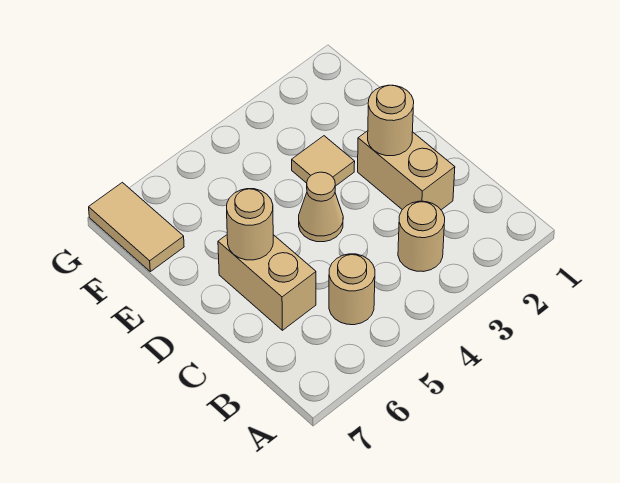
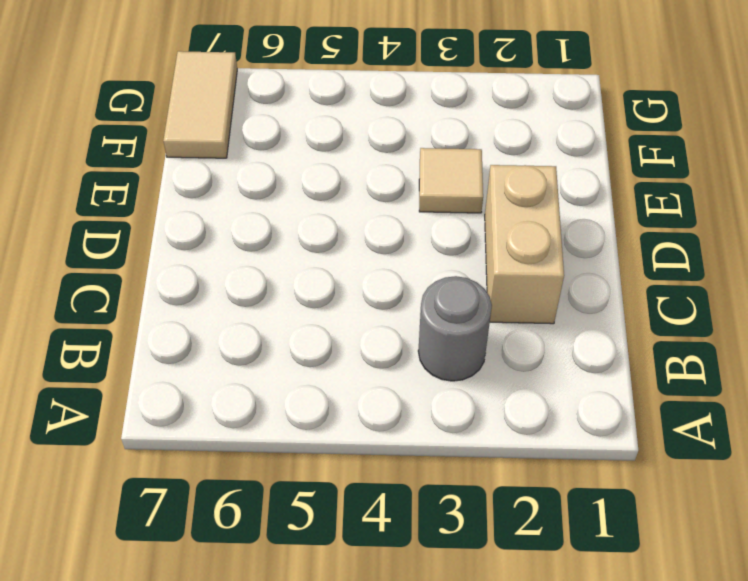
grey round brick B3 level 1 -> tan round brick B3 level 1
none -> tan round brick B5 level 1
none -> tan brick C6:D6 level 1

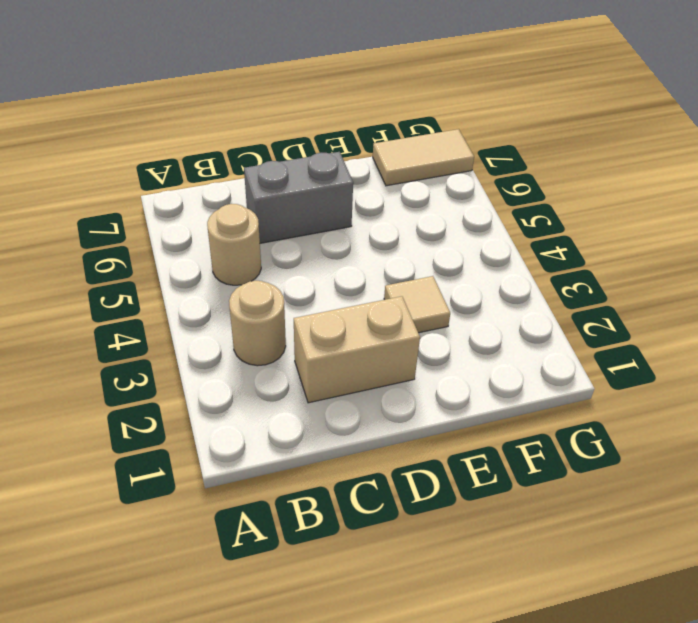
grey brick C6:D6 level 1 -> tan brick C6:D6 level 1
none -> tan cone D4 level 1
none -> tan round brick D2 level 2

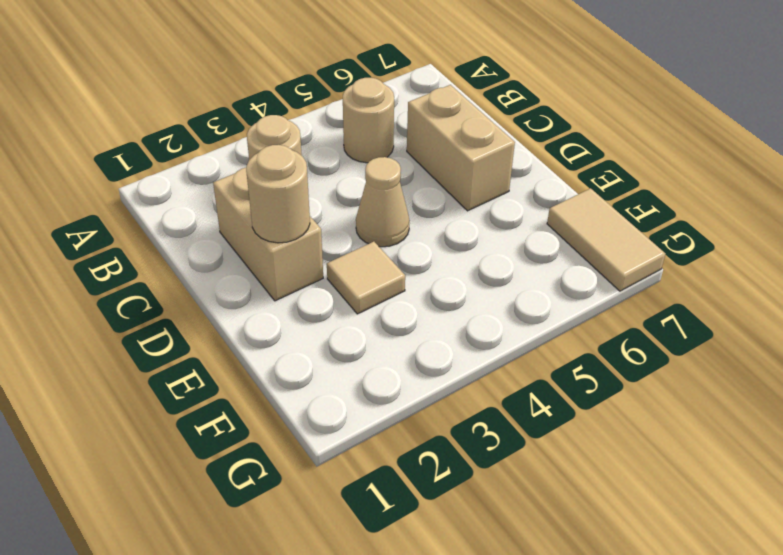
none -> tan round brick D6 level 2

